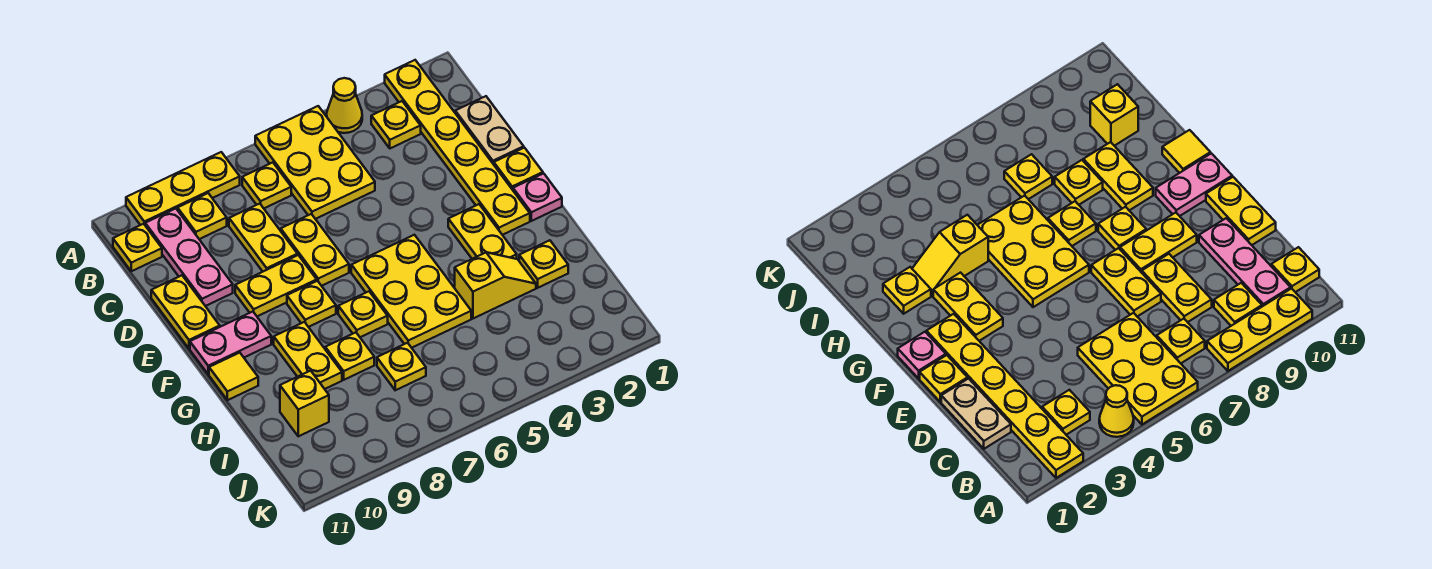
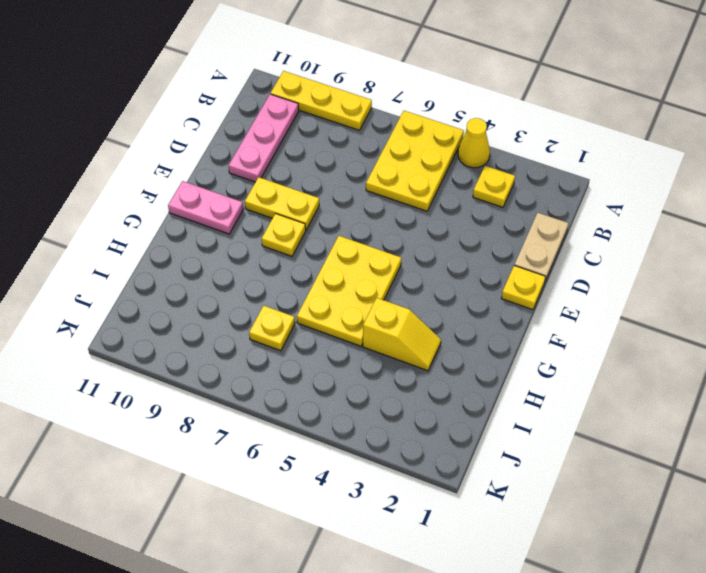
none -> yellow plate A2:F2 level 1
none -> yellow plate B7 level 1
none -> yellow plate B9 level 1

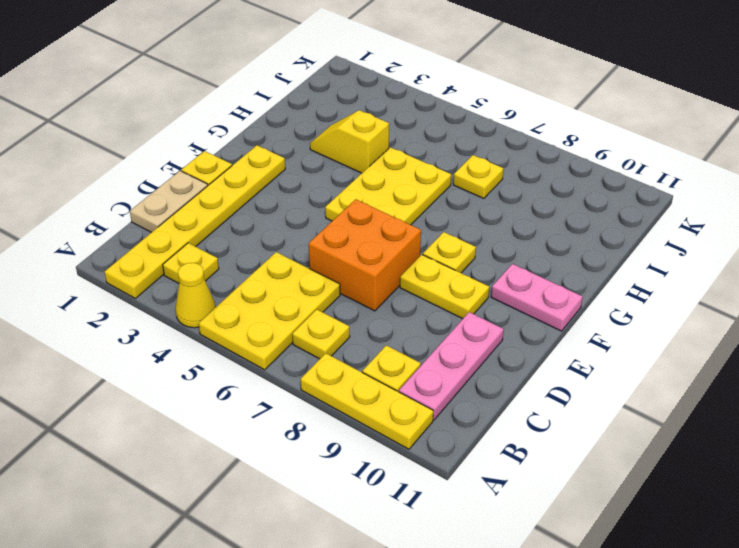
orange brick D6:E7 level 1 -> yellow plate D7:E7 level 1
none -> yellow plate B11 level 1
none -> yellow plate C8:D8 level 1
none -> yellow plate D11:E11 level 1

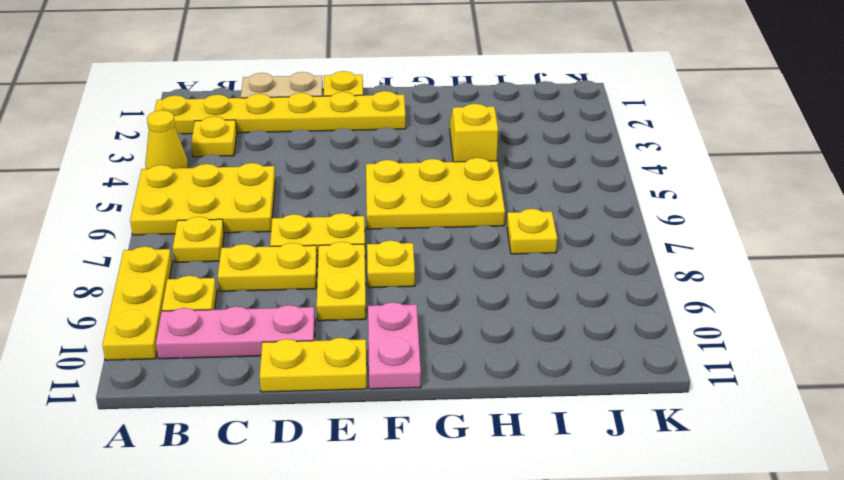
none -> yellow plate B11 level 1
none -> pink plate F1 level 1
none -> yellow plate F3:G3 level 1

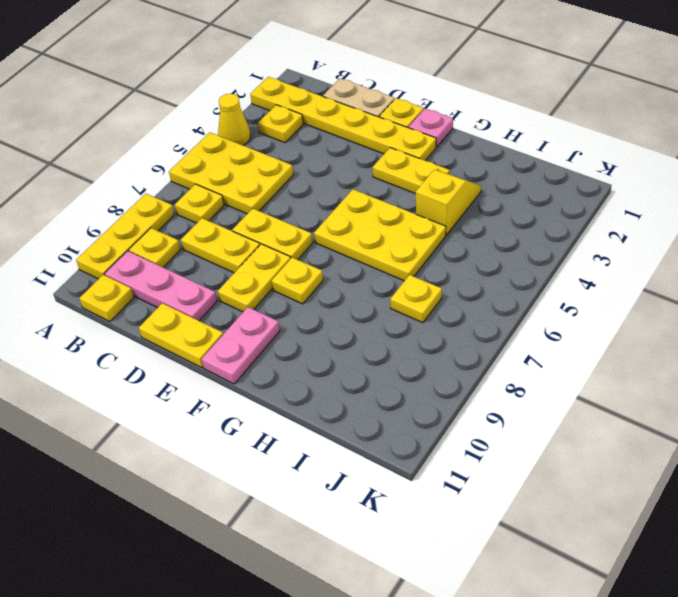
none -> yellow plate G7 level 1
none -> yellow plate G9:H9 level 1
none -> yellow tile G11 level 1

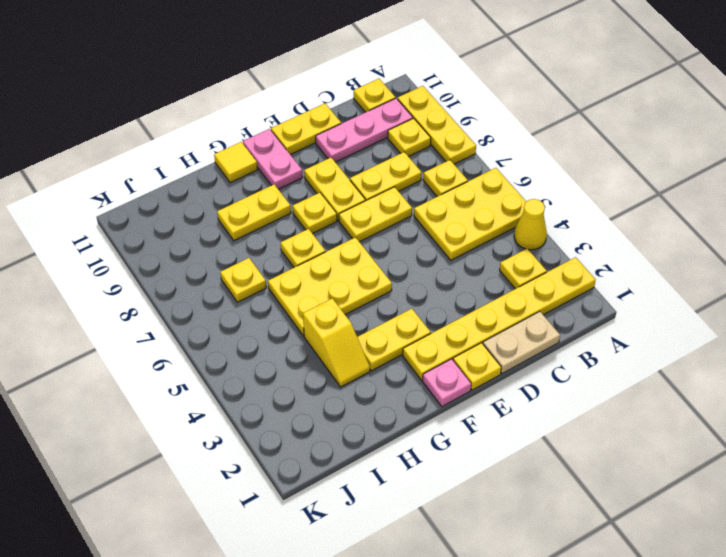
none -> yellow plate H2 level 1
none -> yellow plate H8 level 1
none -> yellow brick I10 level 1

